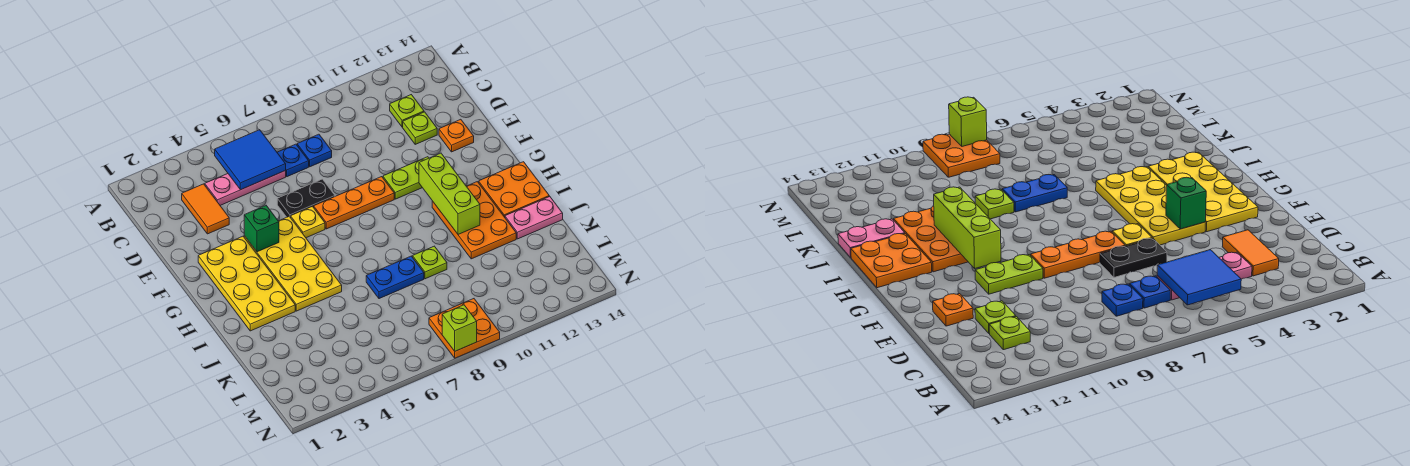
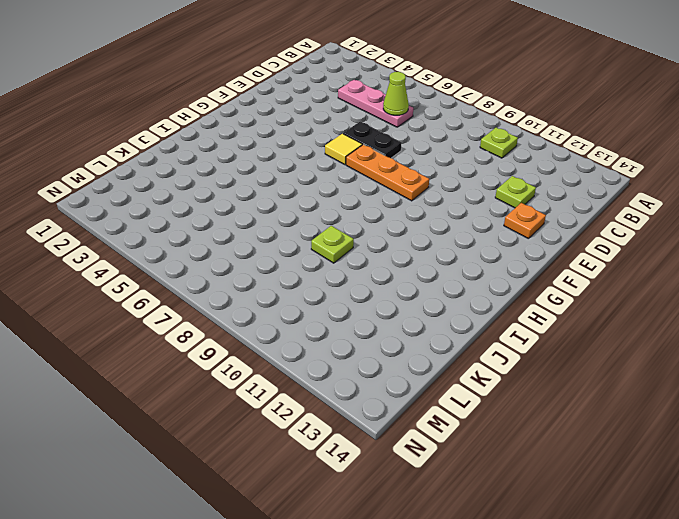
lime plate B10 level 1 -> lime plate C12 level 1
lime cone C6 level 2 -> blue tile B5:C6 level 2
yellow tile F6 level 1 -> yellow plate F6 level 1
none -> orange tile C3:D3 level 1
none -> blue plate C7 level 1
none -> blue plate C8 level 1

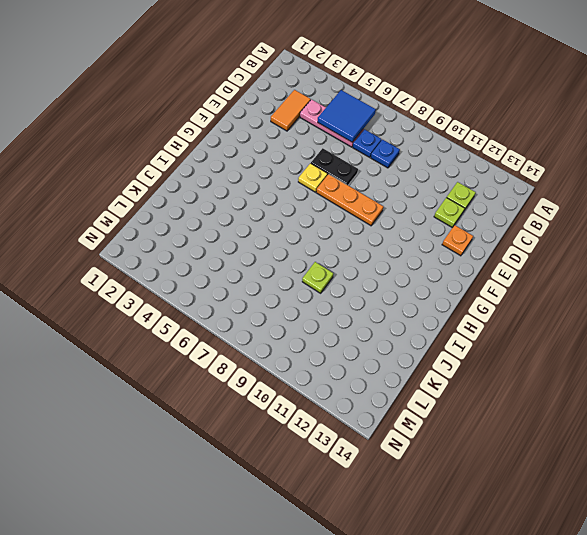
none -> yellow plate F2:I3 level 1
none -> yellow plate F4:I5 level 1
none -> lime plate F10:F11 level 1

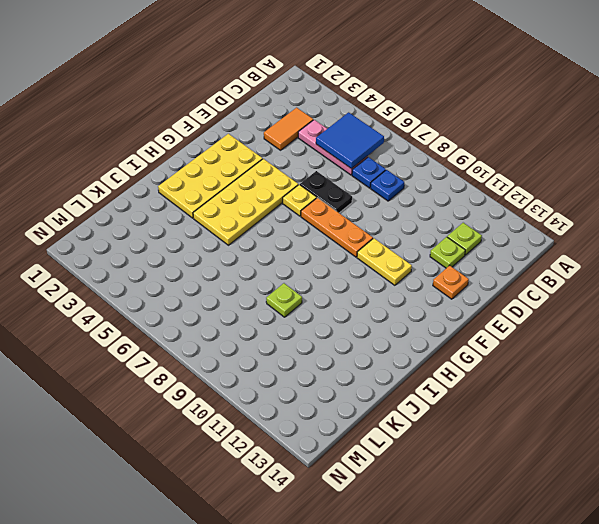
yellow plate F10:F11 level 1 -> lime plate F10:F11 level 1
none -> orange plate H11:J12 level 1
none -> orange plate H13:I14 level 1
none -> blue plate J7:J8 level 1

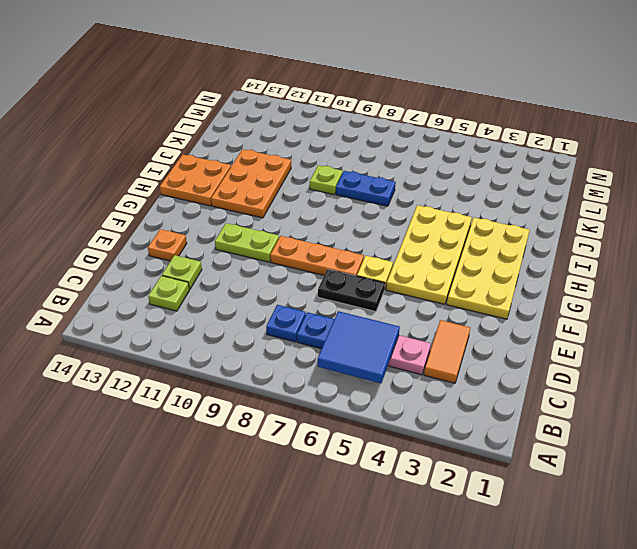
none -> pink plate J13:J14 level 1
none -> orange plate M8:N9 level 1
none -> green brick F4 level 2

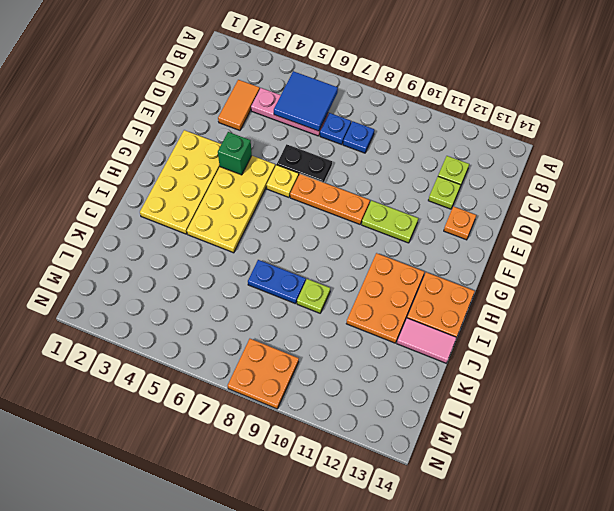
pink tile J13:J14 level 1 -> pink plate J13:J14 level 1
none -> lime brick G11:I11 level 2
none -> lime brick N8 level 2

